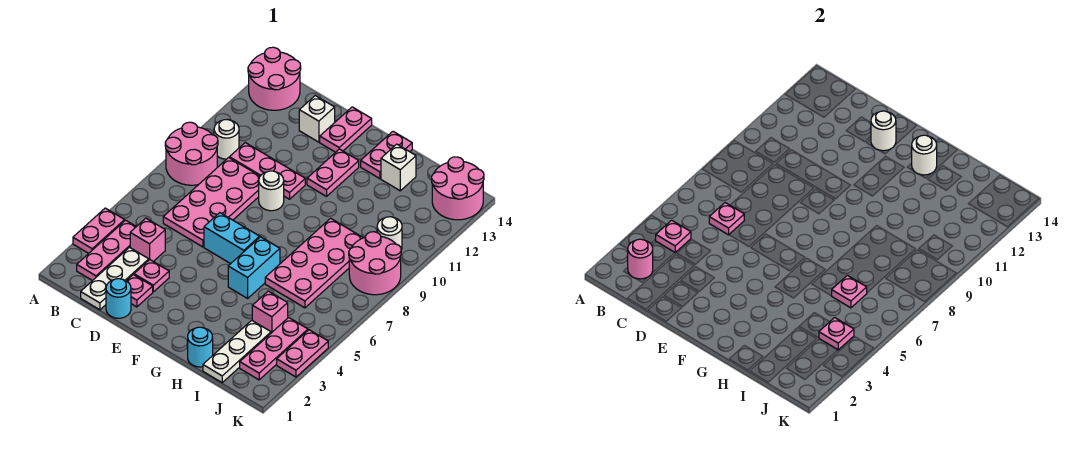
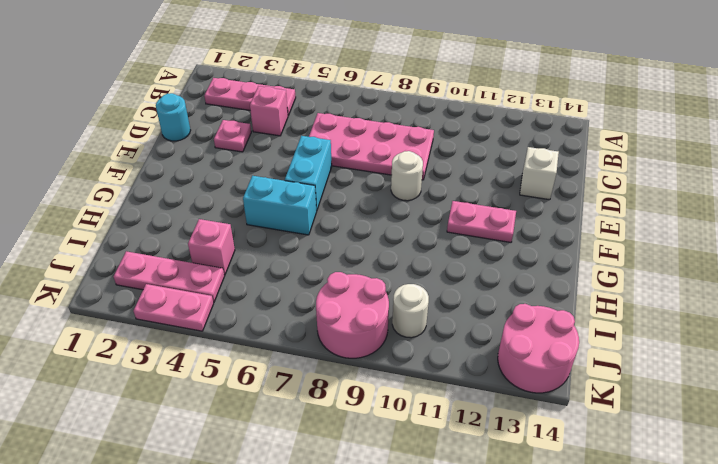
none -> pink plate A3:A4 level 1
none -> pink round brick A8:B9 level 1
none -> pink round brick A13:B14 level 1
none -> white round brick B10 level 1

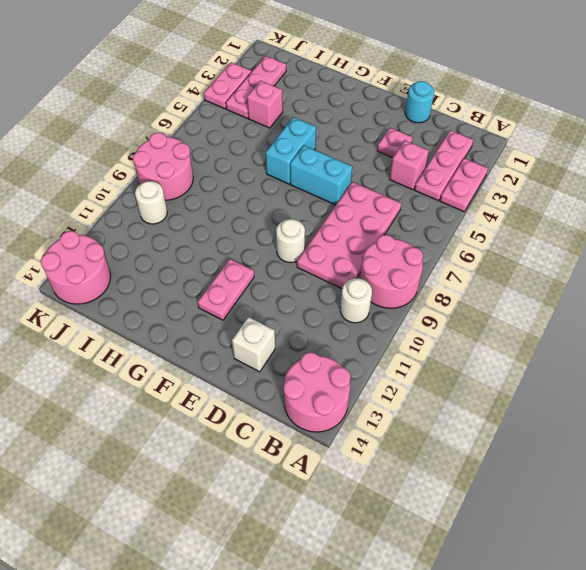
none -> white plate C1:C3 level 1
none -> pink plate C10:E10 level 1
none -> pink plate D2 level 1
none -> pink plate E13:E14 level 1

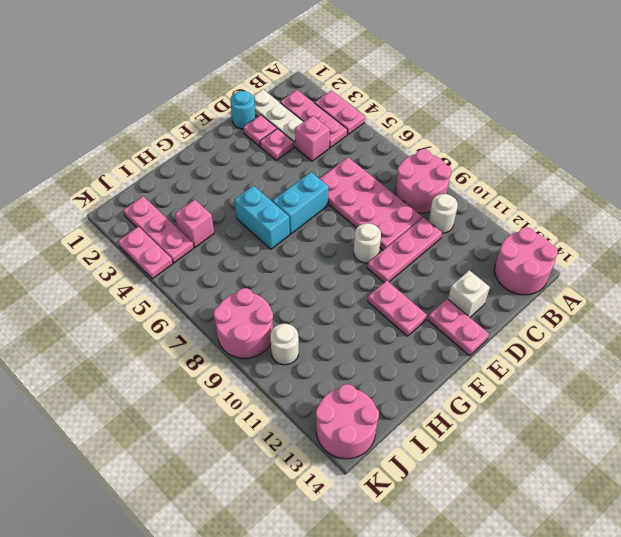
none -> pink plate G13:G14 level 1
none -> cyan round brick H1 level 1
none -> pink plate H6:I9 level 1
none -> white brick H13 level 1

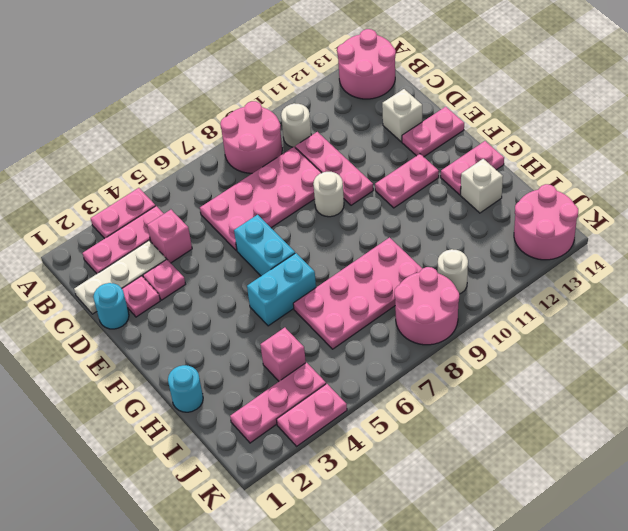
none -> white plate I1:I3 level 1
none -> pink round brick B2 level 2
none -> pink plate B4 level 2
none -> pink plate C6 level 2

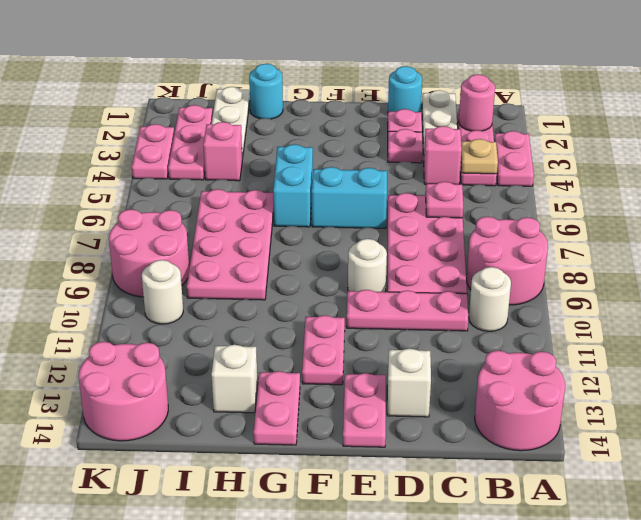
tan plate B4 level 2 -> pink plate B4 level 2
none -> white round brick E13 level 2
none -> white round brick G13 level 2
none -> pink plate I6 level 2
none -> pink plate J4 level 2

